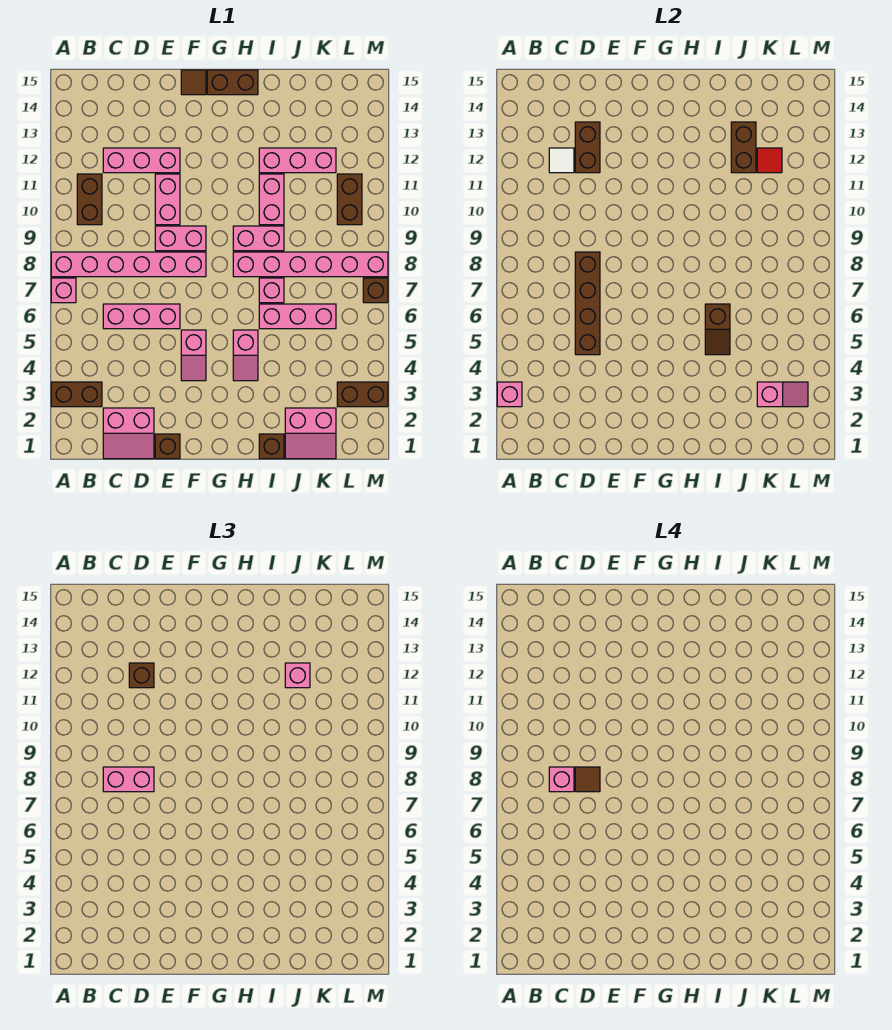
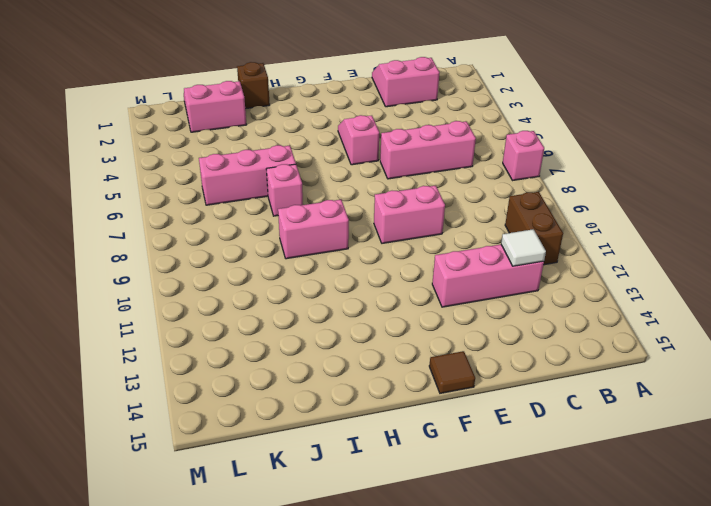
none -> brown brick A3:B3 level 1
none -> pink brick A8:F8 level 1
none -> brown brick E1 level 1
none -> pink brick E10:E11 level 1

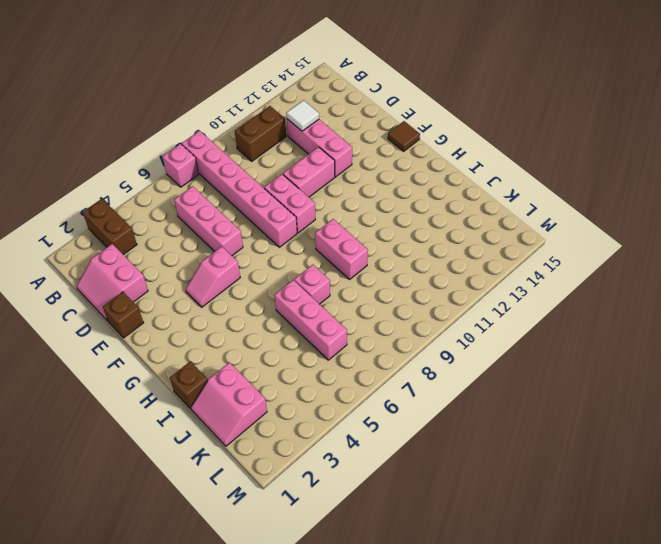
none -> brown brick G15:H15 level 1
none -> pink slope H4:H5 level 1 top 5
none -> pink brick H8:M8 level 1
none -> pink brick I10:I11 level 1

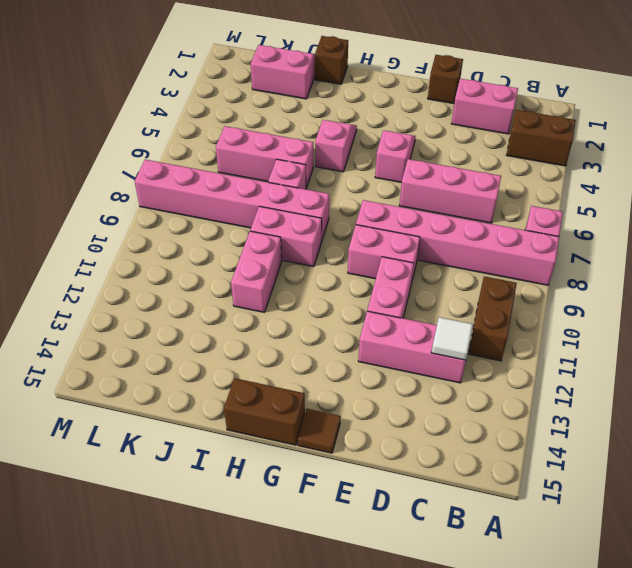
none -> pink brick I12:K12 level 1
none -> brown brick L3:M3 level 1
none -> brown brick L10:L11 level 1
none -> brown brick M7 level 1

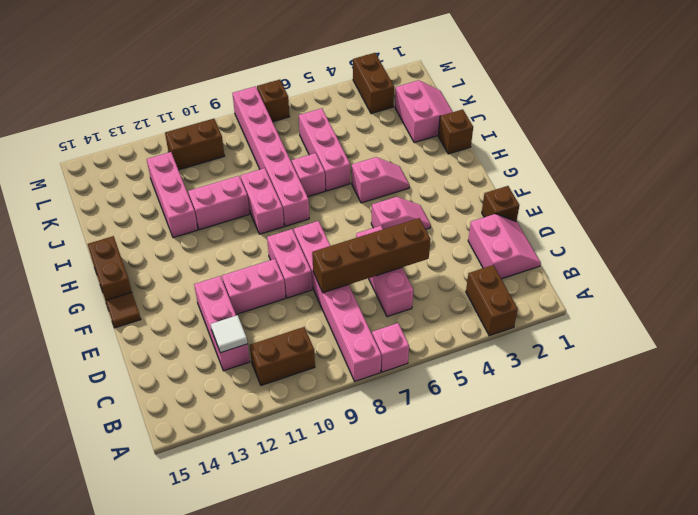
none -> pink brick A3 level 2
none -> brown brick D12:D13 level 2
none -> brown slope I5:I6 level 2 top 6
none -> brown brick J12:J13 level 2

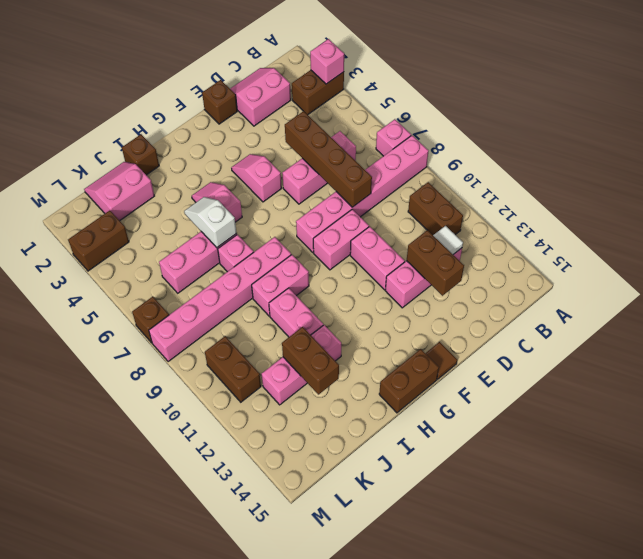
white slope I5:I6 level 2 top 6 -> brown slope I5:I6 level 2 top 6
none -> pink slope K3:L3 level 2 top K
none -> red tile K12 level 2
none -> pink brick C8:D8 level 3
none -> brown brick D12 level 3

